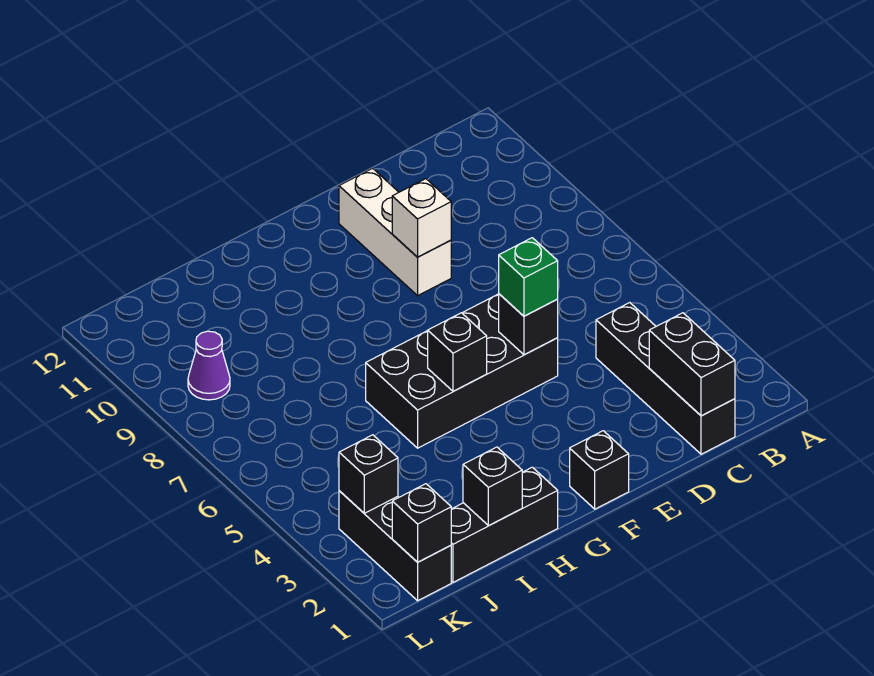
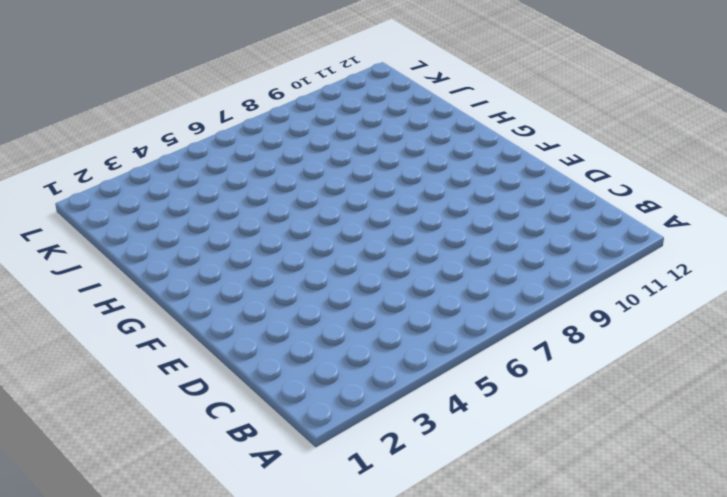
none -> black brick C1:C4 level 1
none -> black brick E5:H6 level 1
none -> white brick E9:E11 level 1

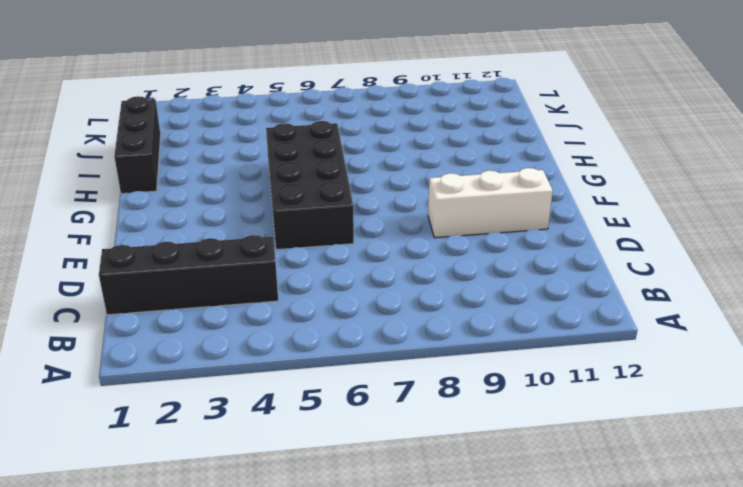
none -> black brick F1 level 1
none -> black brick K1:K3 level 1
none -> purple cone K9 level 1

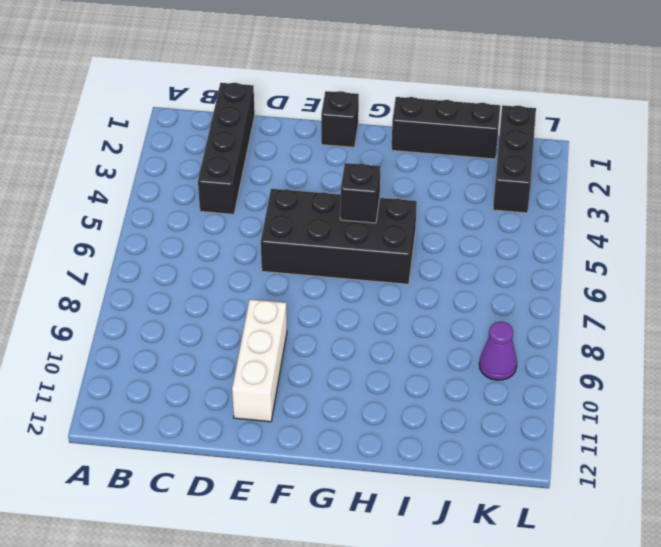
none -> black brick C1:C2 level 2
none -> black brick E5 level 2
none -> white brick E9 level 2

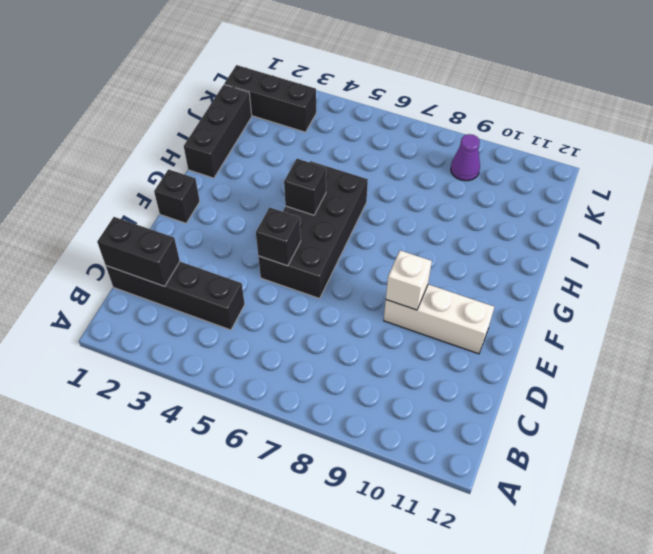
none -> black brick I1 level 2
none -> black brick K1 level 2
none -> black brick K3 level 2

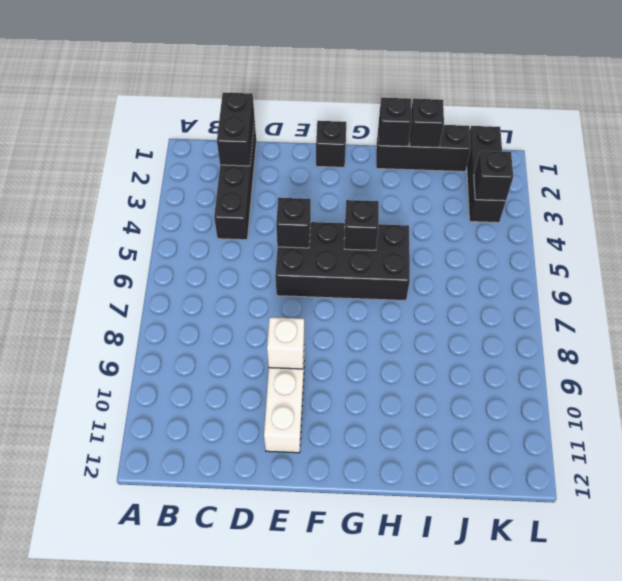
black brick H1 level 2 -> black brick K1 level 2
none -> purple cone K9 level 1
none -> green brick E5 level 3

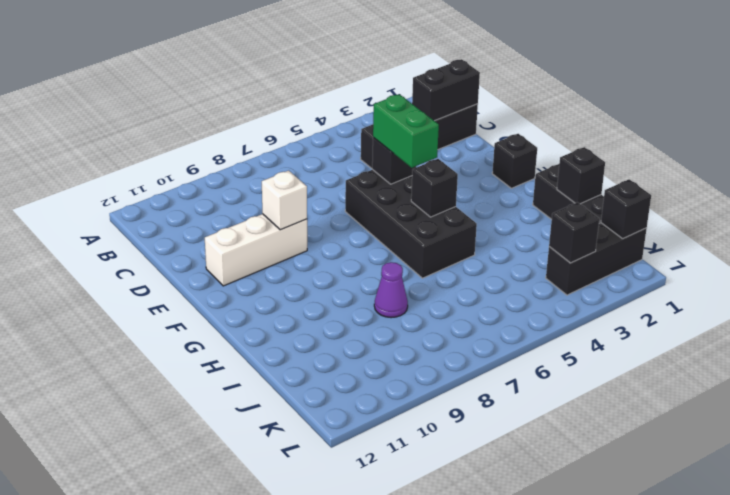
green brick E5:F5 level 3 -> green brick E5 level 3
purple cone I8 level 1 -> purple cone K9 level 1

